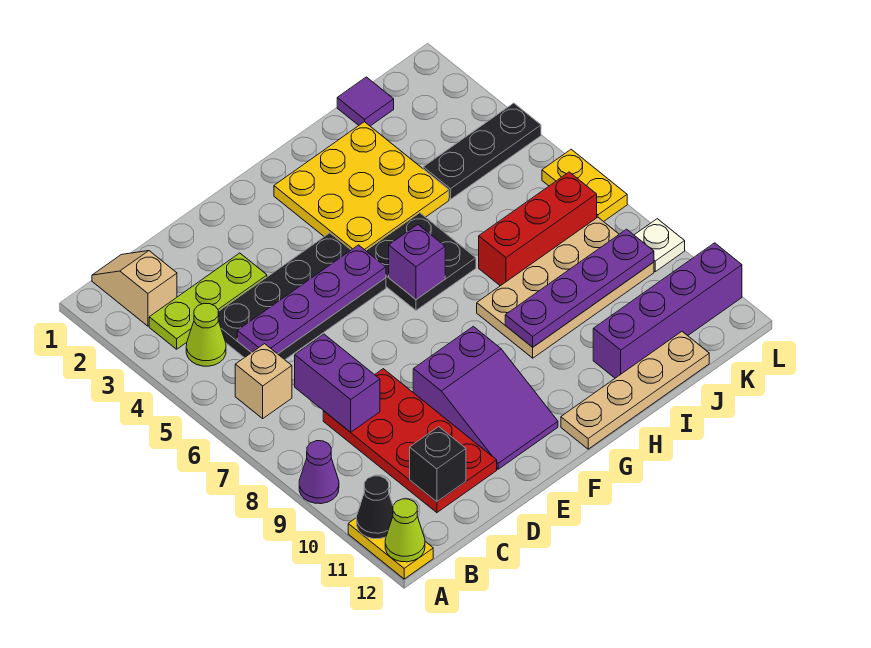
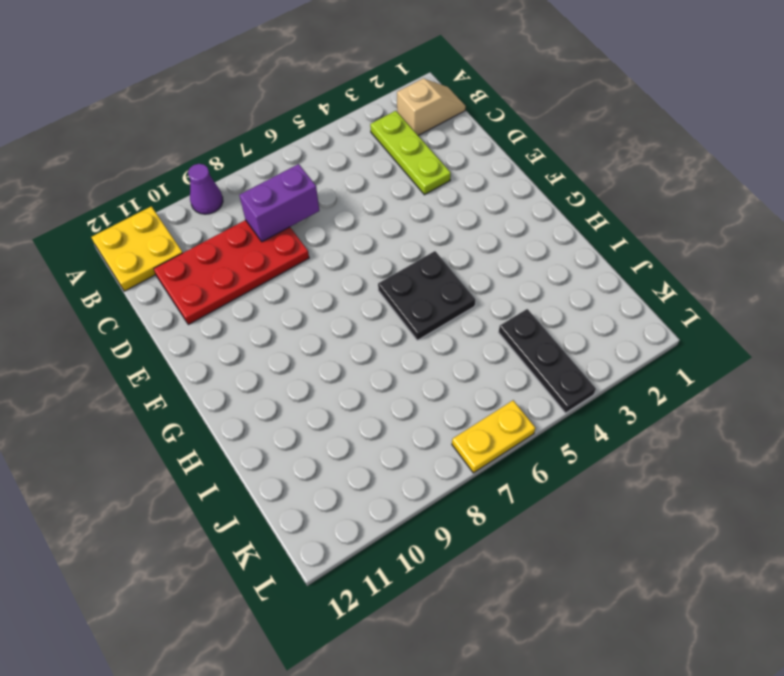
yellow plate A11:B12 level 1 -> yellow plate A11:A12 level 1
none -> lime cone B4 level 1
none -> tan brick B6 level 1
none -> black plate C4:F5 level 1

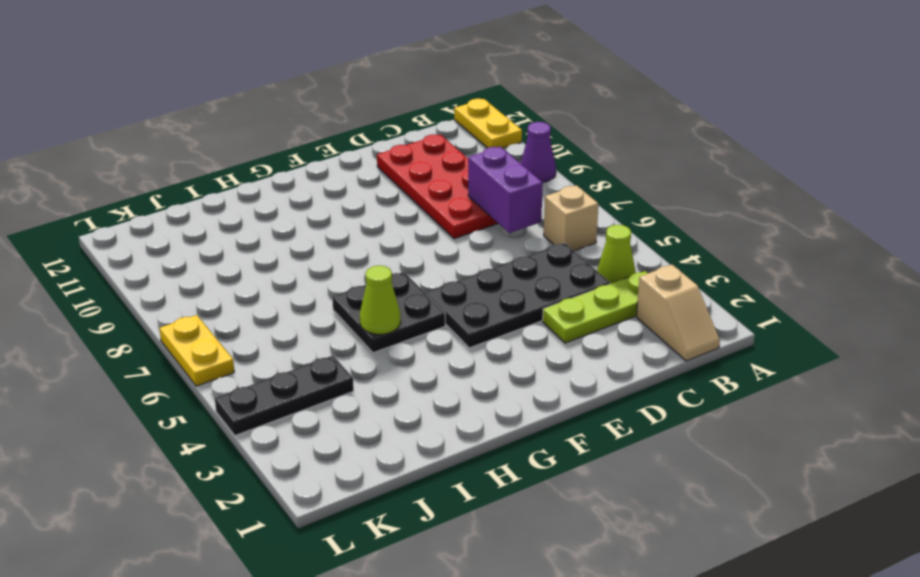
lime cone H5 level 2 -> lime cone A12 level 2
none -> purple slope E9:F11 level 1 top 9
none -> yellow plate G2:I4 level 1
none -> tan plate G12:J12 level 1

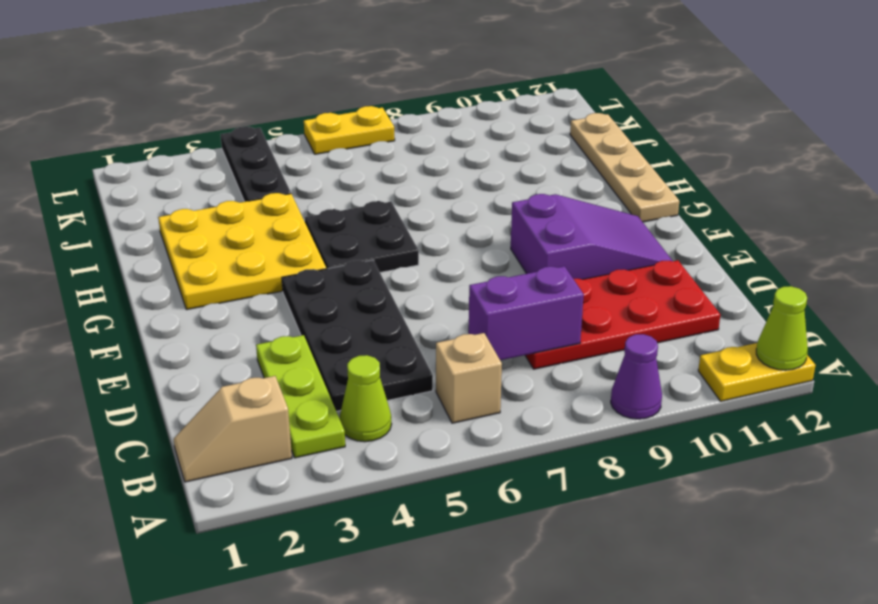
none -> tan plate H8:K9 level 1
none -> red brick I7:K7 level 1
none -> purple brick I11:L11 level 1

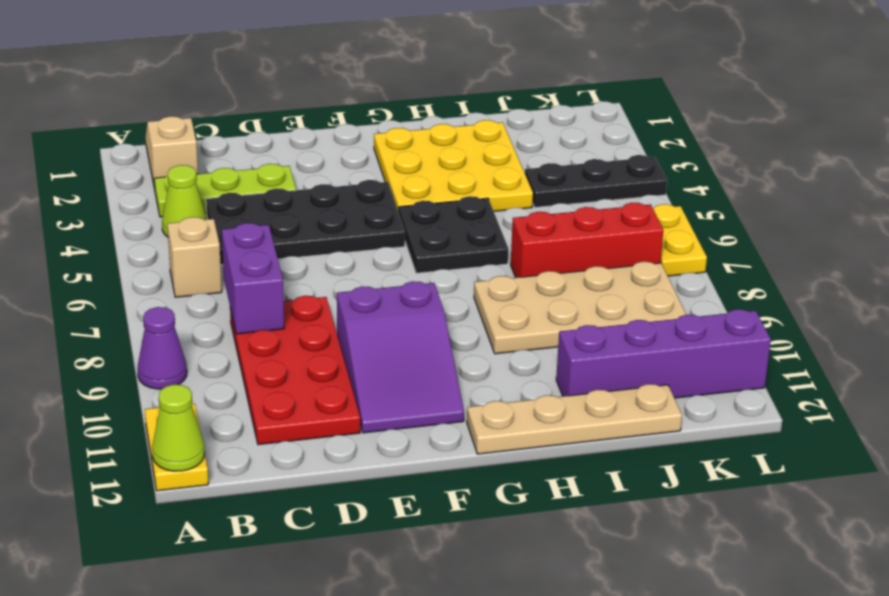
none -> purple tile J1 level 1
none -> white plate L9 level 1
none -> black cone A11 level 2

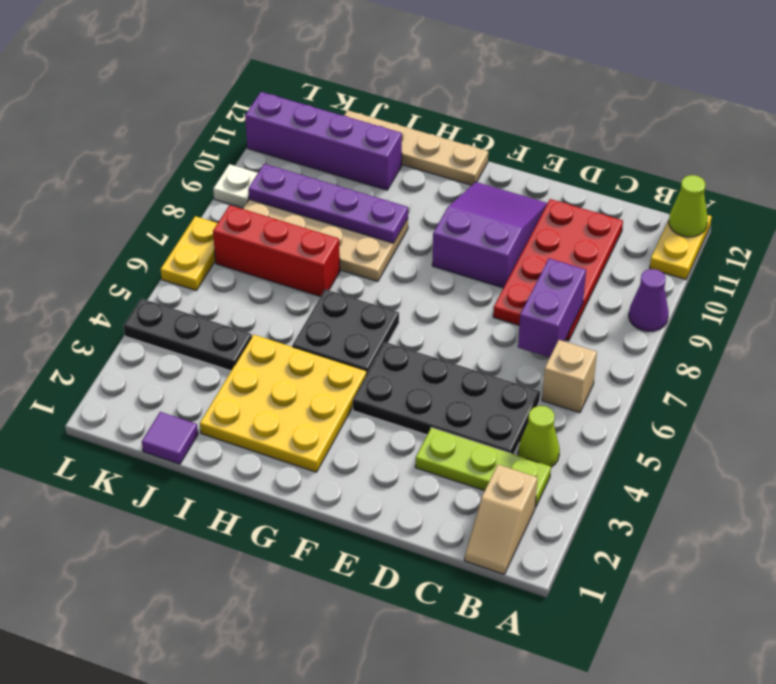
none -> black cone A11 level 2
none -> purple plate C5:F5 level 2
none -> black brick C11 level 2

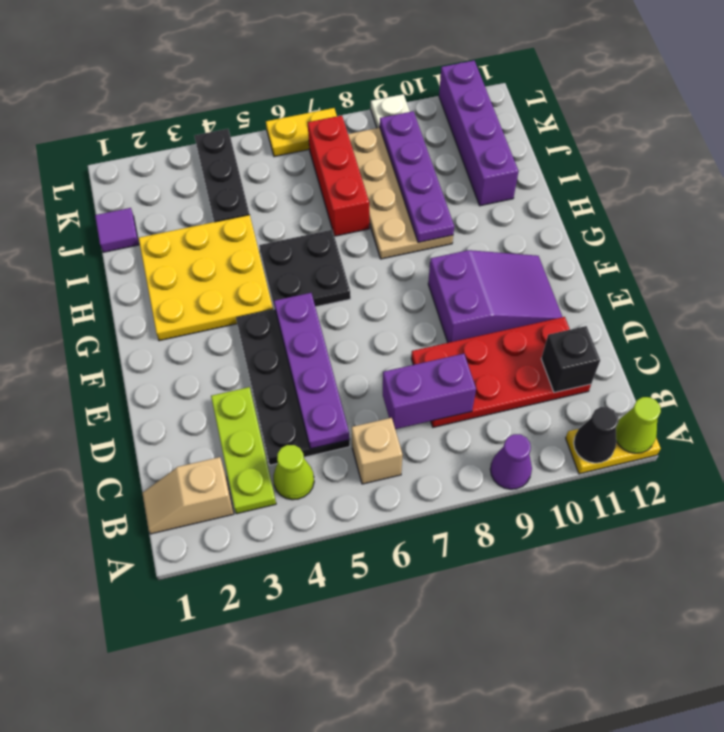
none -> tan plate G12:J12 level 1
none -> purple brick G6 level 2

